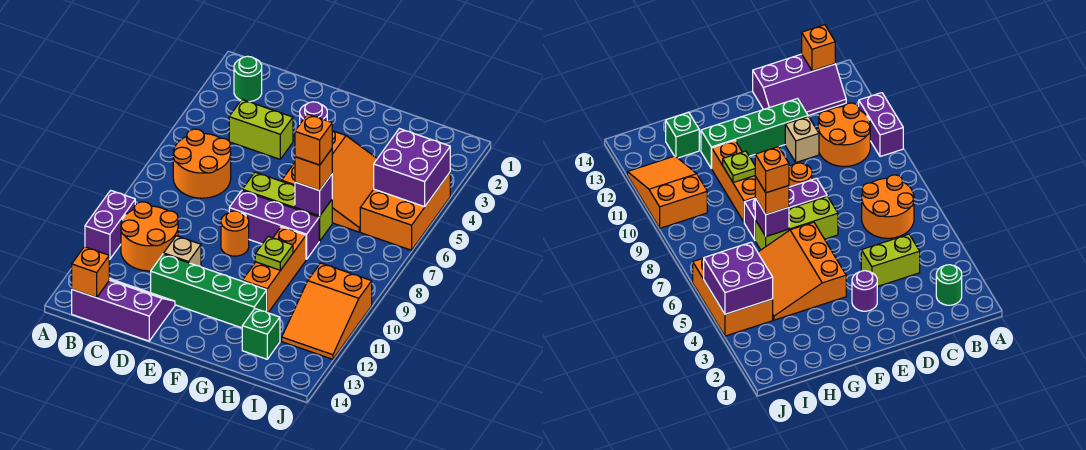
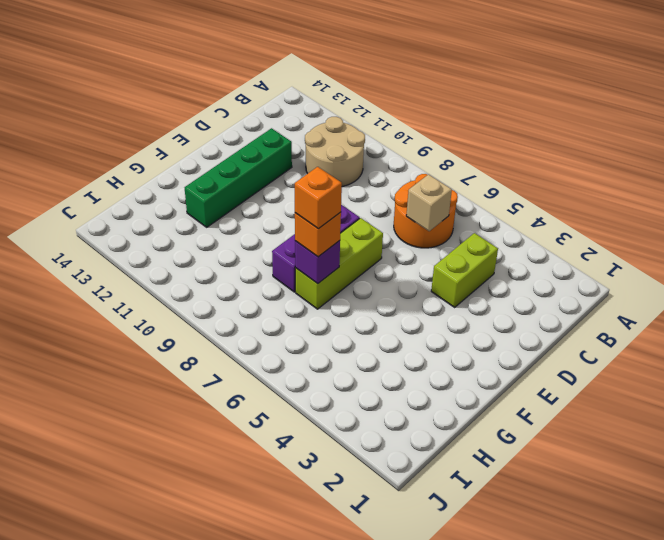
tan round brick B10:C11 level 1 -> orange round brick B10:C11 level 1
tan brick C6 level 2 -> tan brick D11 level 1
none -> purple brick A10:A11 level 1
none -> green round brick B2 level 1
none -> purple slope B13:D14 level 1 top 14

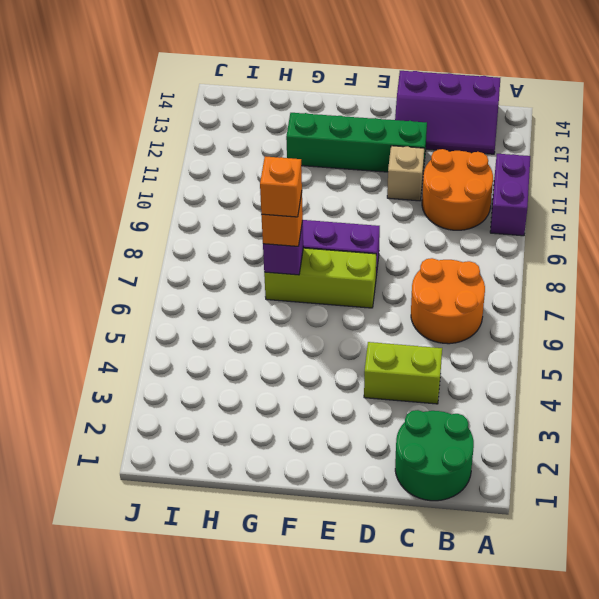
green round brick B1:C2 level 1 -> green round brick B2 level 1
none -> purple round brick E3 level 1
none -> orange round brick E9 level 1
none -> orange slope F4:H6 level 1 top F

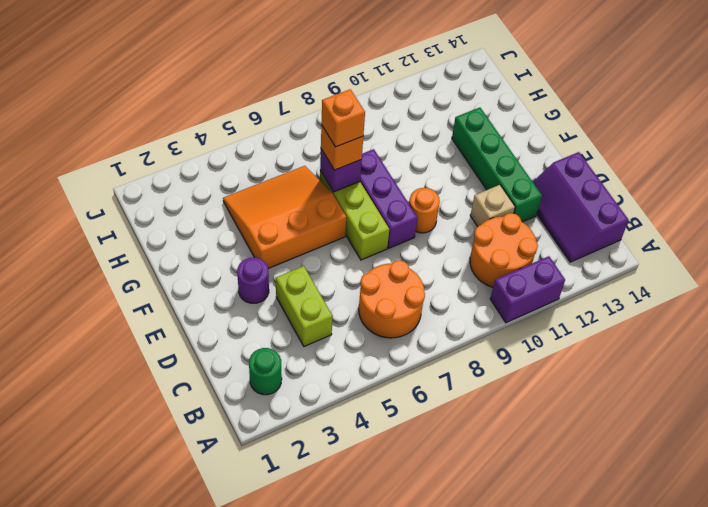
none -> orange brick G9:G11 level 1
none -> green brick H13 level 1
none -> orange brick I4:J6 level 1

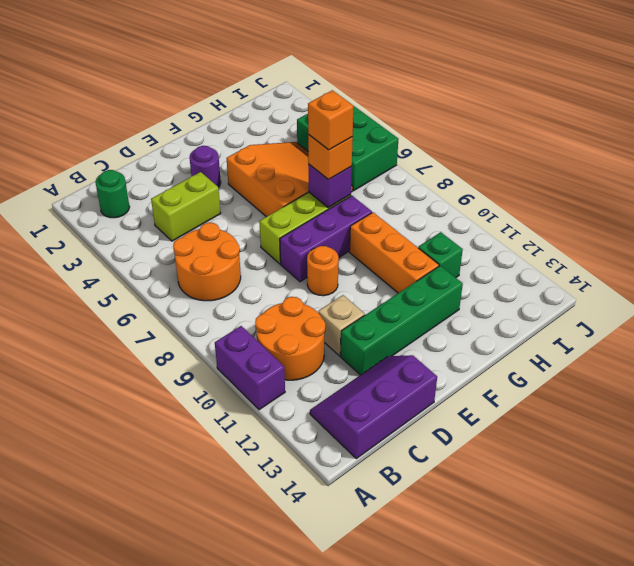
green brick H11 level 1 -> green brick H13 level 1
green brick I4:J6 level 1 -> orange brick I4:J6 level 1
none -> orange slope I10:J12 level 1 top 10
none -> orange brick B14 level 2
none -> lime plate G10 level 2

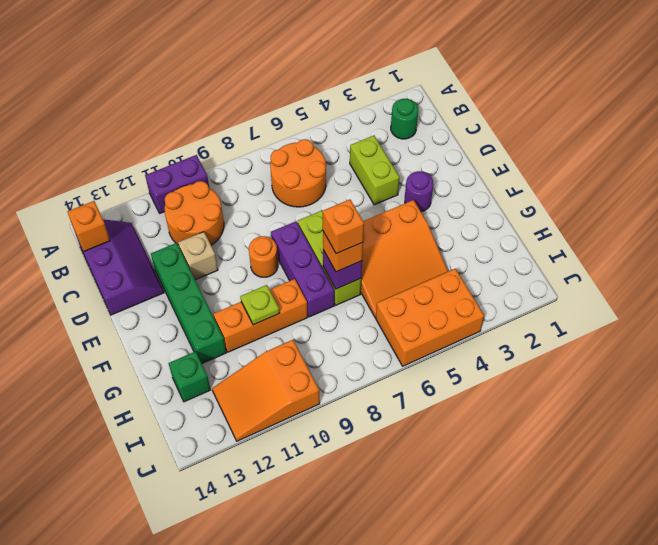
none -> purple brick I4:J5 level 2

